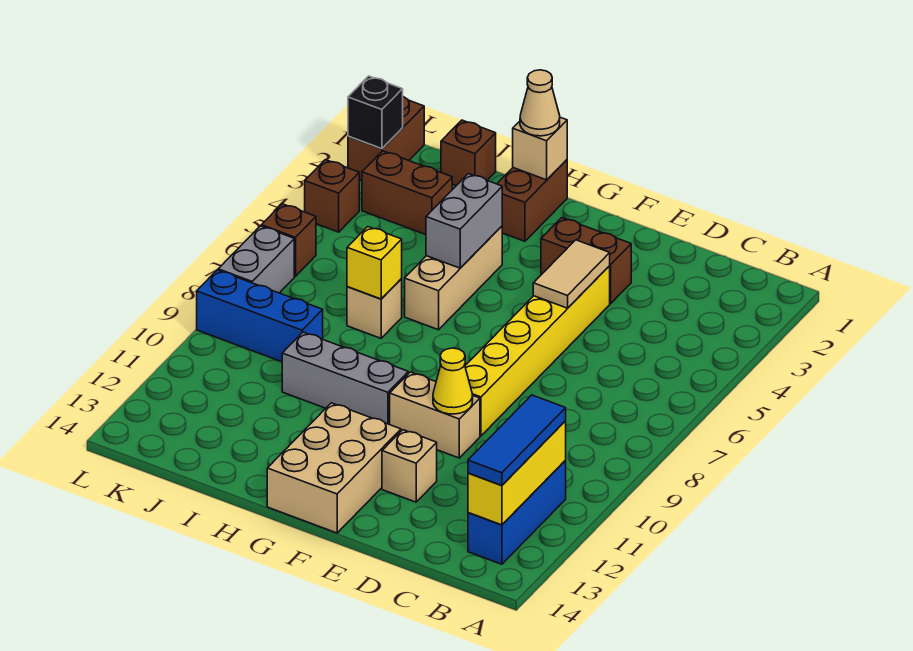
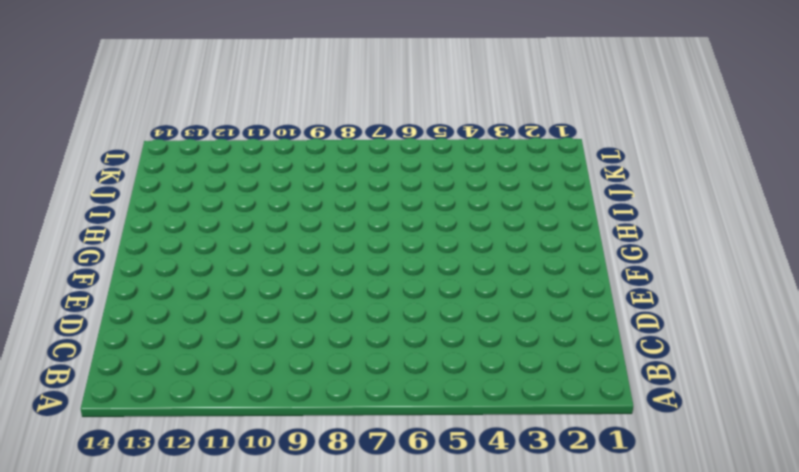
none -> blue brick B11:B13 level 1
none -> brown brick E3:F3 level 1
none -> yellow brick E4:E9 level 1

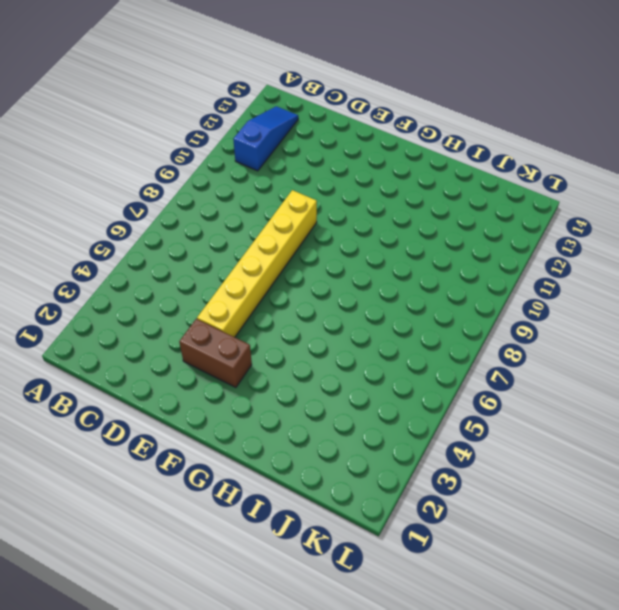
blue slope B11:B13 level 1 top 11 -> blue brick B11:B13 level 1
none -> tan brick E10:F10 level 1
none -> tan brick E12 level 1
none -> tan brick F12:G14 level 1

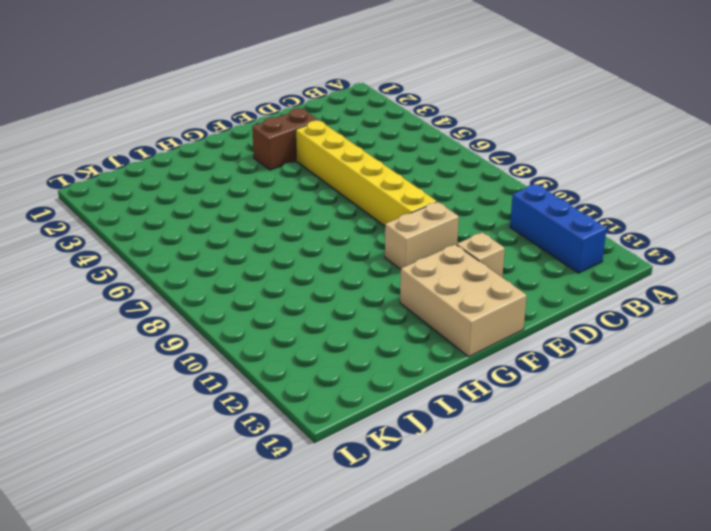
none -> grey brick G10:I10 level 1
none -> brown brick H1:H2 level 1
none -> tan brick H4:H6 level 1

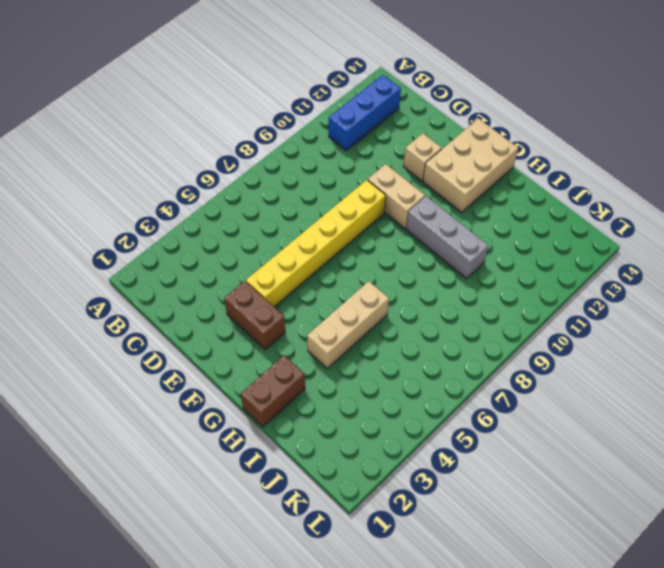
none -> tan brick I7 level 1
none -> brown brick J1 level 1
none -> brown brick J3:K3 level 1

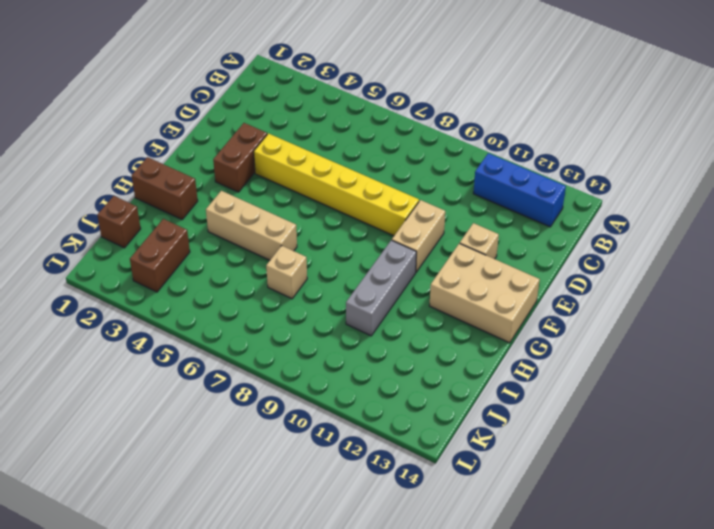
none -> blue brick J9:L9 level 1
none -> brown brick L1:L2 level 1
none -> brown brick L4 level 1

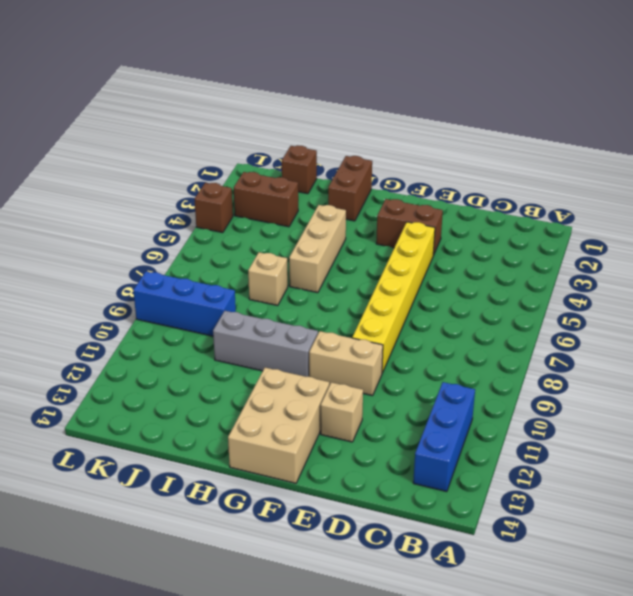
none -> brown brick L1:L2 level 1
none -> brown brick L6 level 1
none -> grey brick L7:L8 level 1

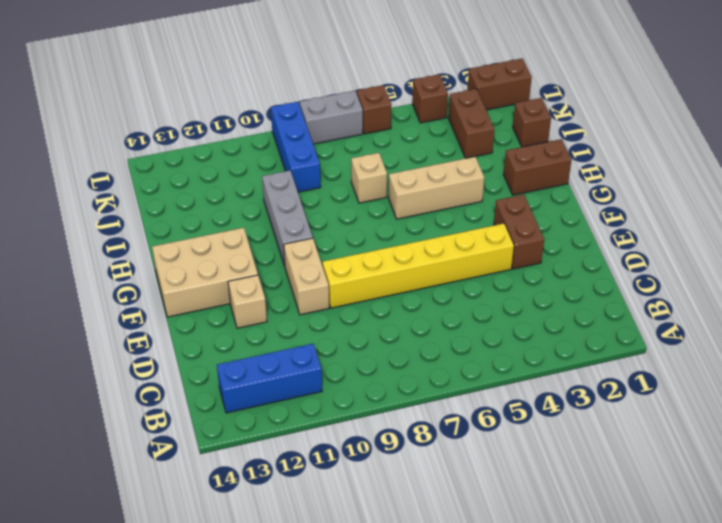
none -> yellow brick B11:B13 level 2
none -> tan tile E4:E5 level 2
none -> yellow cone E10 level 2

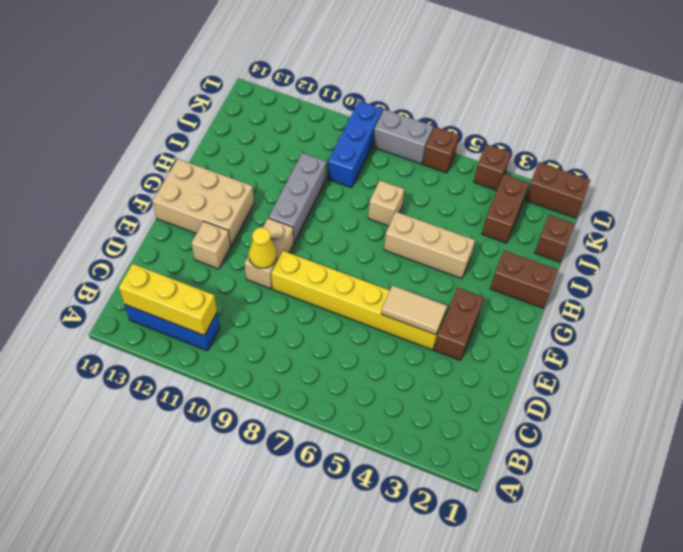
none -> tan brick H1 level 2
none -> grey brick H4:H5 level 2
none -> yellow brick I7 level 2

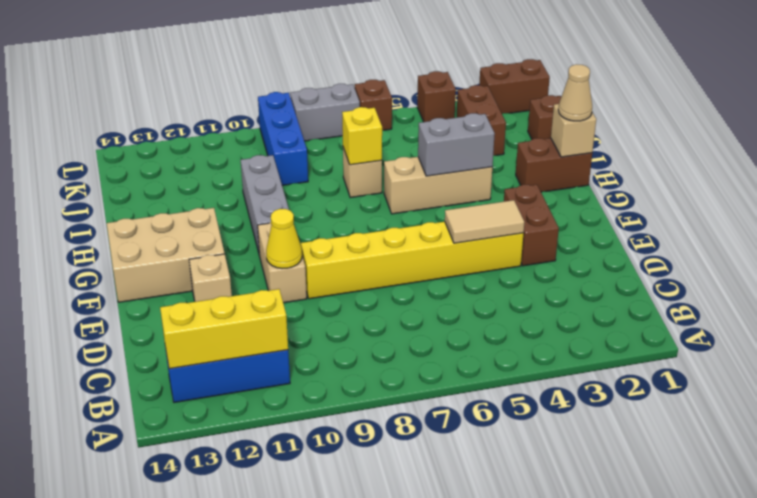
none -> black brick L2 level 2
none -> blue tile B11:B13 level 3

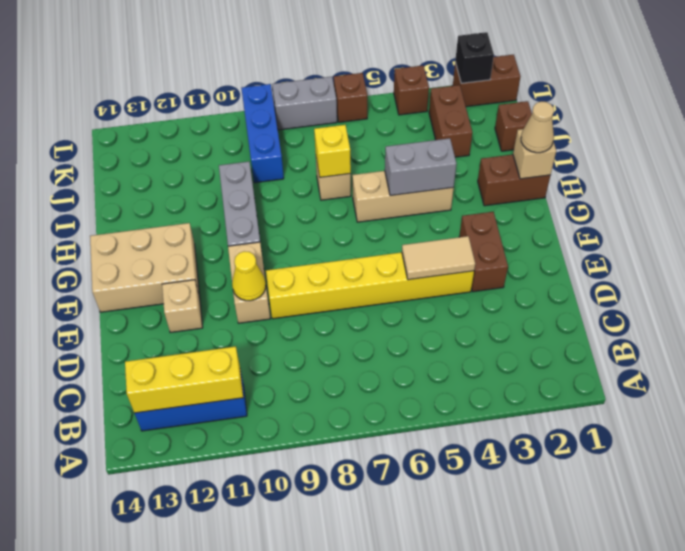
none -> blue tile B11:B13 level 3

